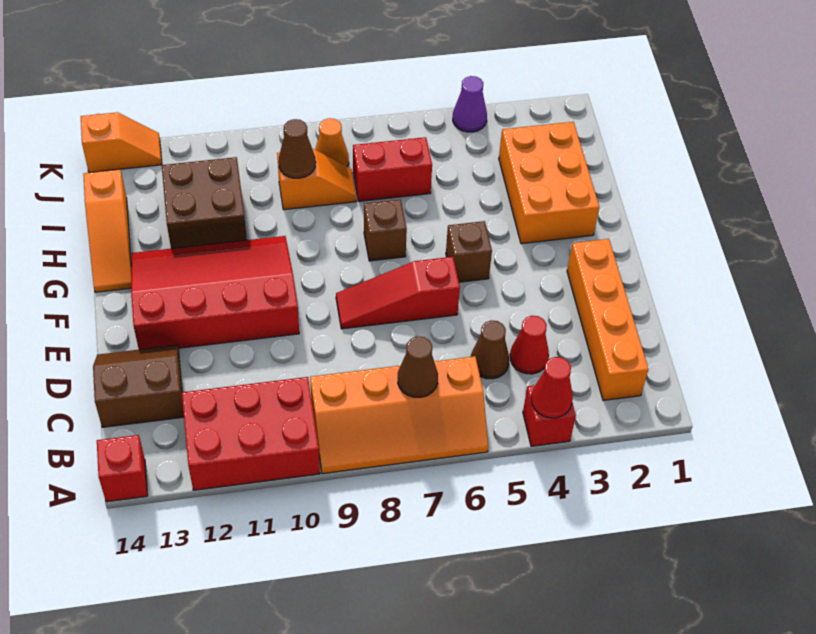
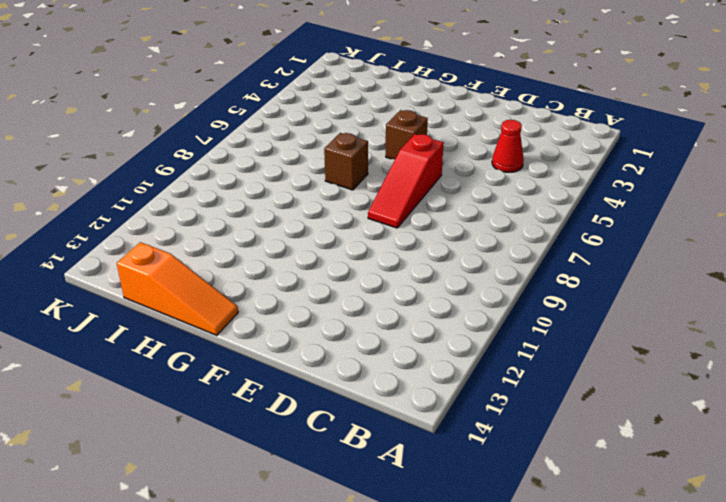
none -> red brick A4 level 1
none -> orange slope A6:B9 level 1 top B
none -> red brick A10:B12 level 1

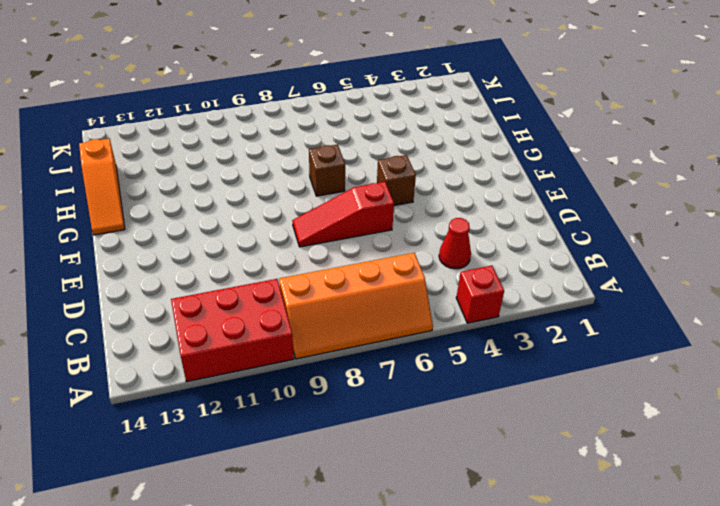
none -> red brick A14 level 1
none -> orange brick B2:E2 level 1
none -> brown cone C5 level 1

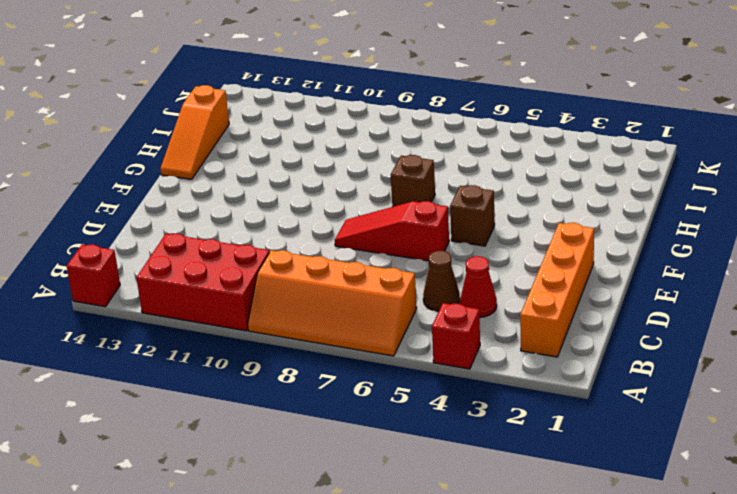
none -> brown slope C13:D14 level 1 top C
none -> red slope E10:G13 level 1 top E
none -> orange brick G2:I3 level 1

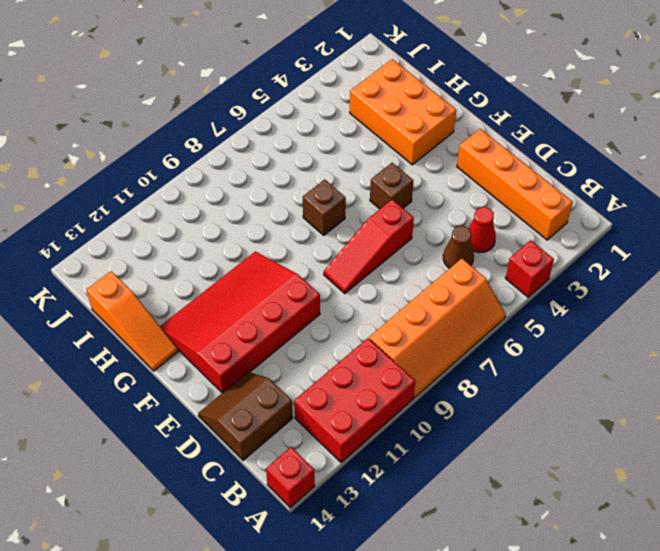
none -> brown brick H11:I12 level 1
none -> red brick I6:I7 level 1
none -> orange slope I8:I9 level 1 top 9

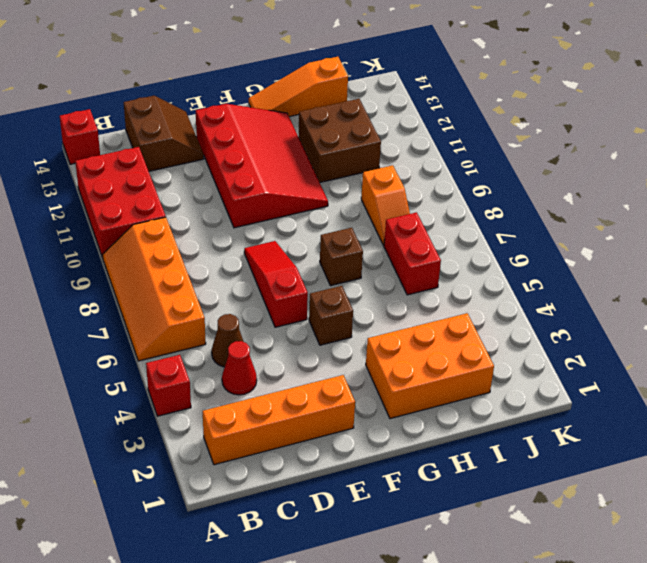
none -> orange cone J8 level 1
none -> purple cone K4 level 1
none -> orange slope K13:K14 level 1 top 14

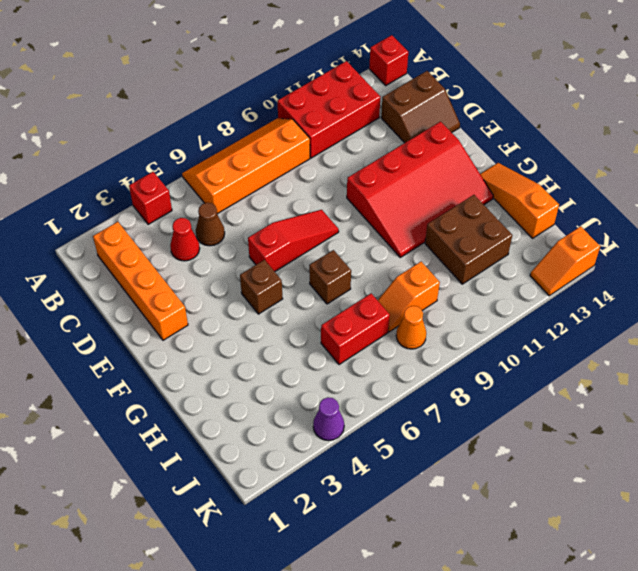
none -> orange brick G2:I3 level 1
none -> red cone A4 level 2
none -> brown cone B7 level 2

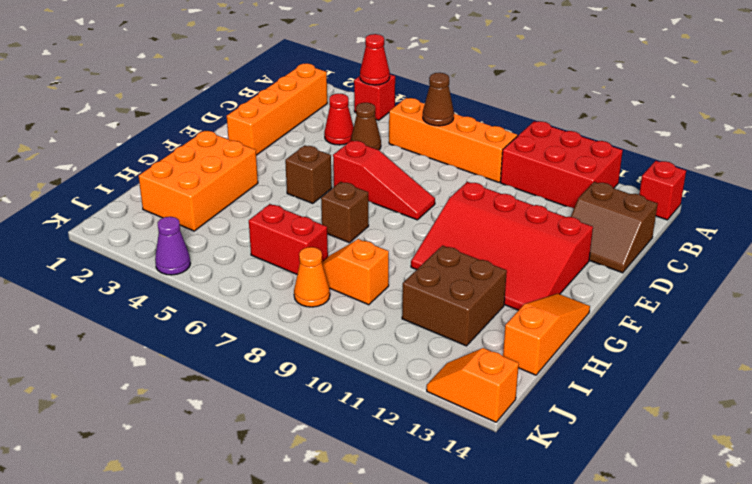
none -> brown cone I9 level 2

